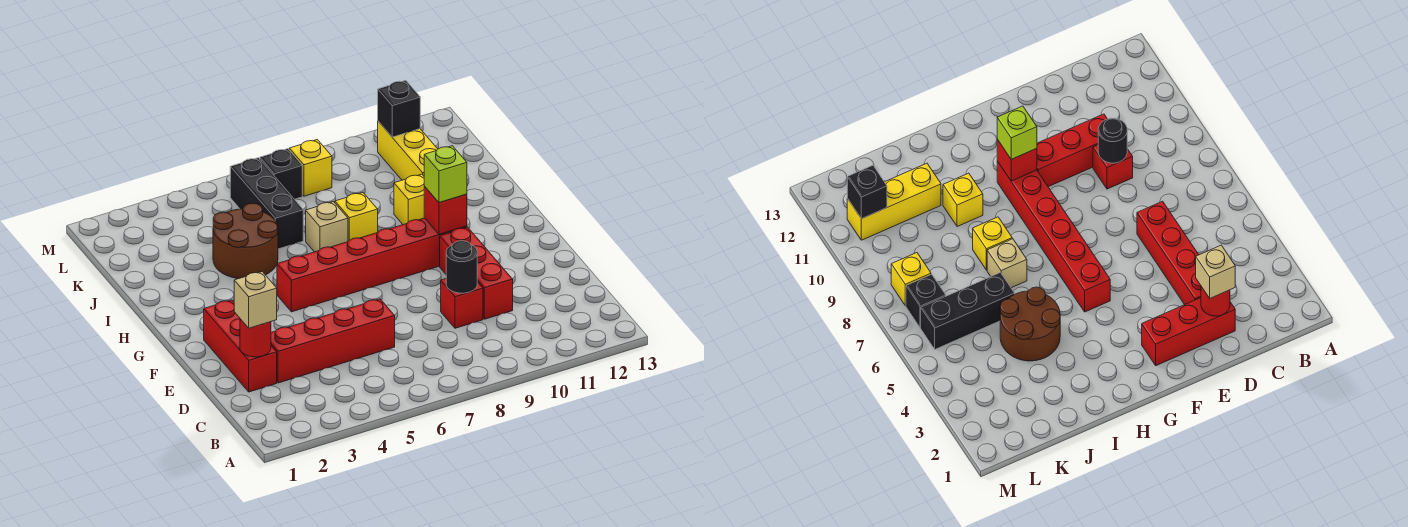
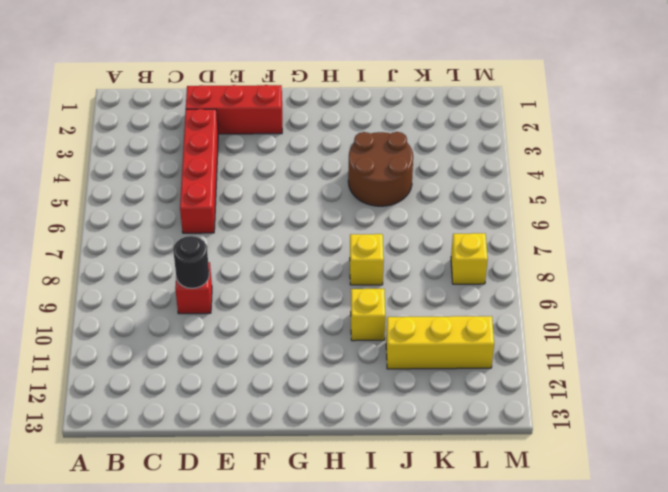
none -> red brick D10:F10 level 1
none -> red brick G5:G10 level 1
none -> tan brick I7 level 1

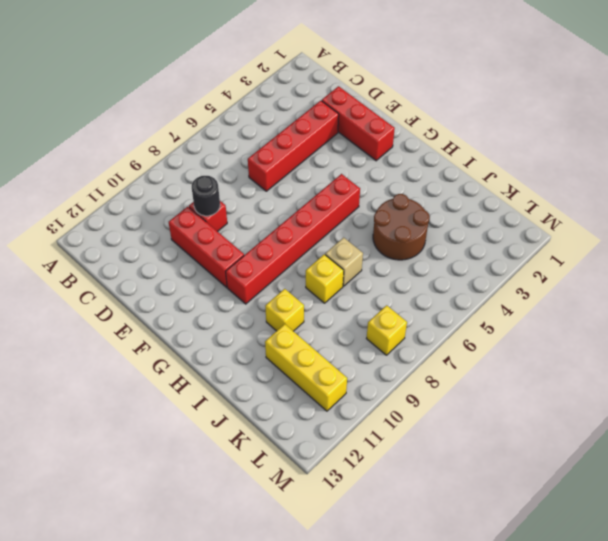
none -> black brick J6:L6 level 1
none -> black brick L7 level 1
none -> red round brick D2 level 2

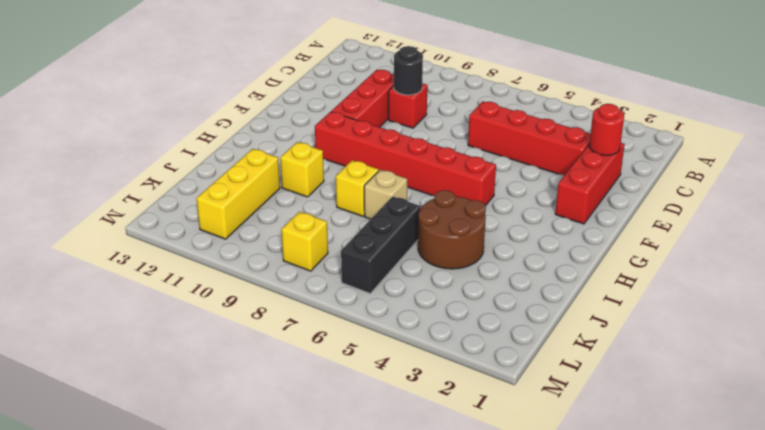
none -> black brick L7 level 1
none -> red brick G10 level 2
none -> black brick L11 level 2

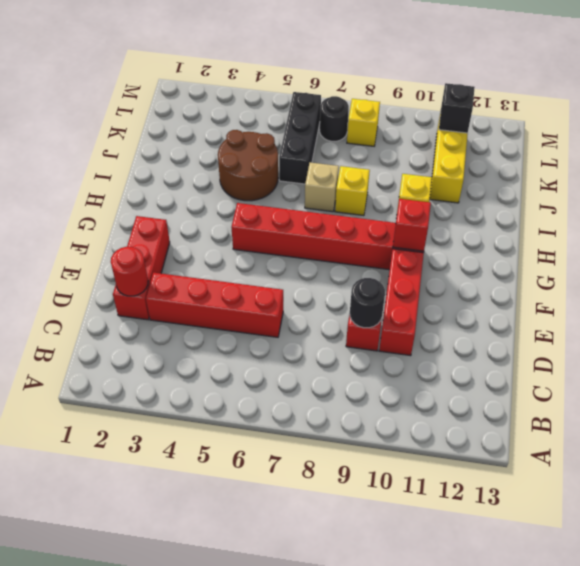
black round brick L7 level 1 -> black brick L7 level 1
none -> tan brick D2 level 3
none -> lime brick G10 level 3

